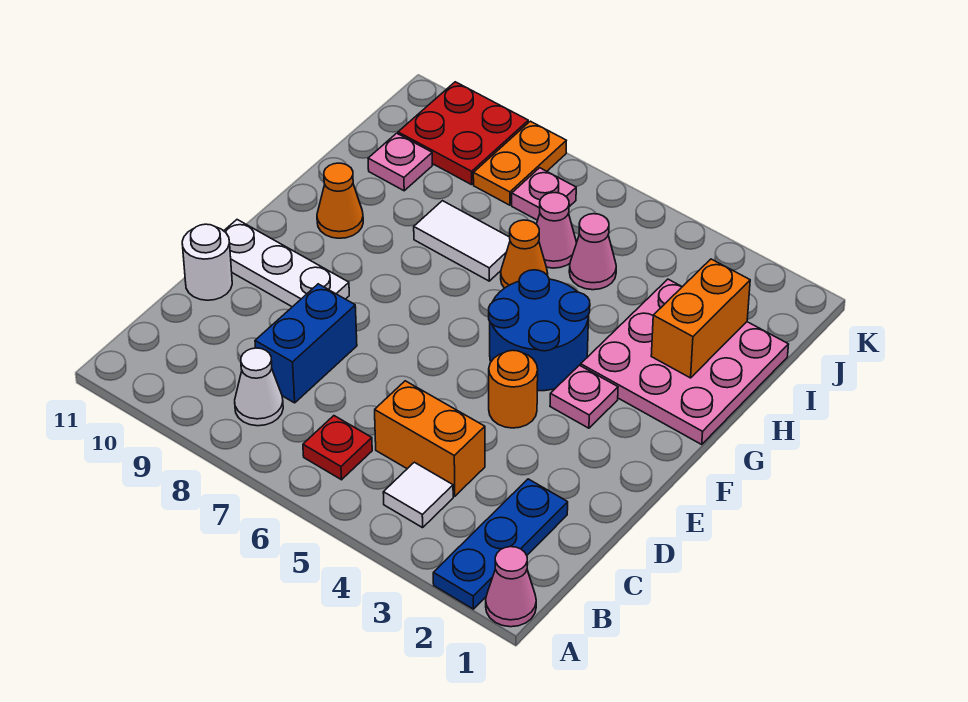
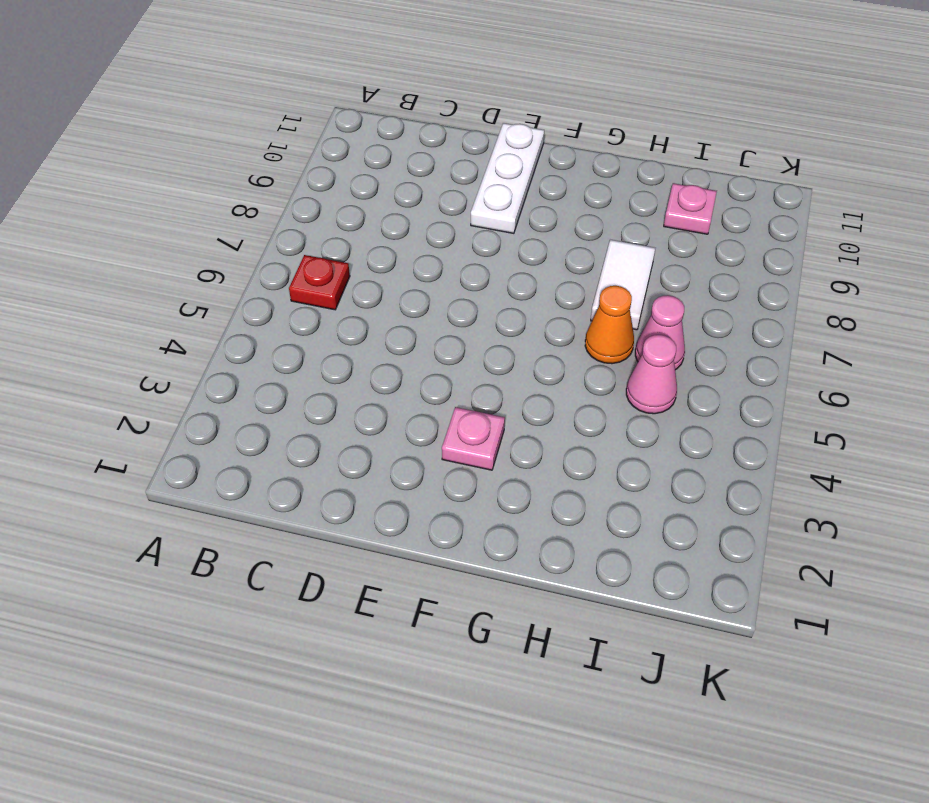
none -> pink cone A1 level 1
none -> blue plate A2:C2 level 1
none -> white tile B4 level 1

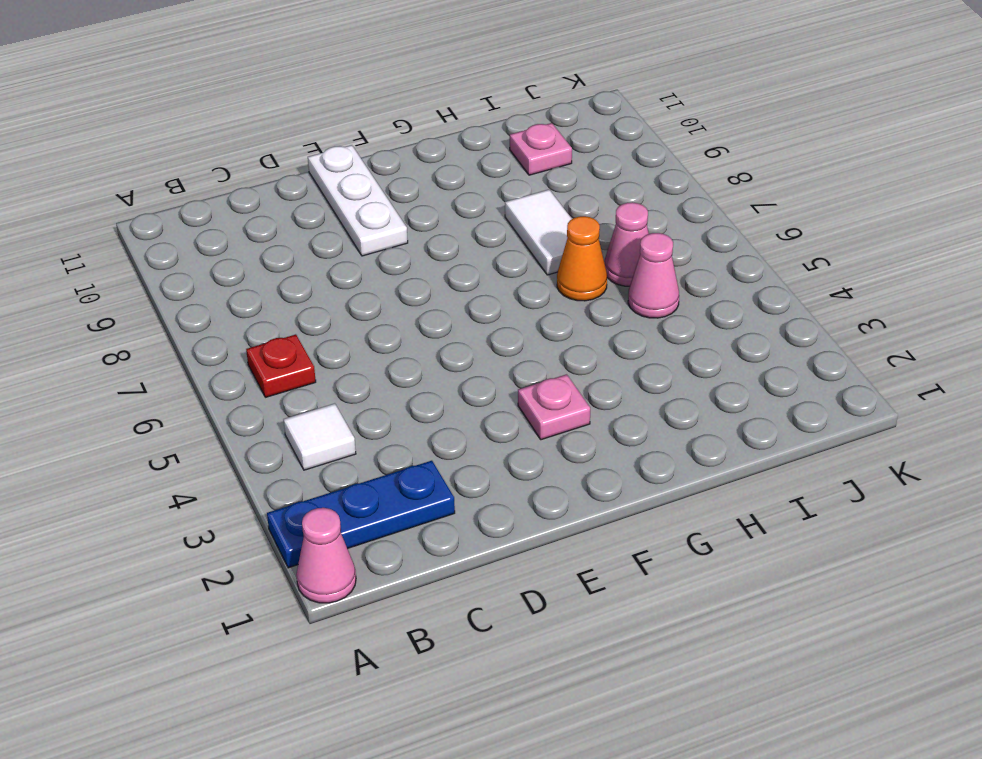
none -> white cone B8 level 1
none -> orange brick C4:C5 level 1
none -> blue brick C8:D8 level 1

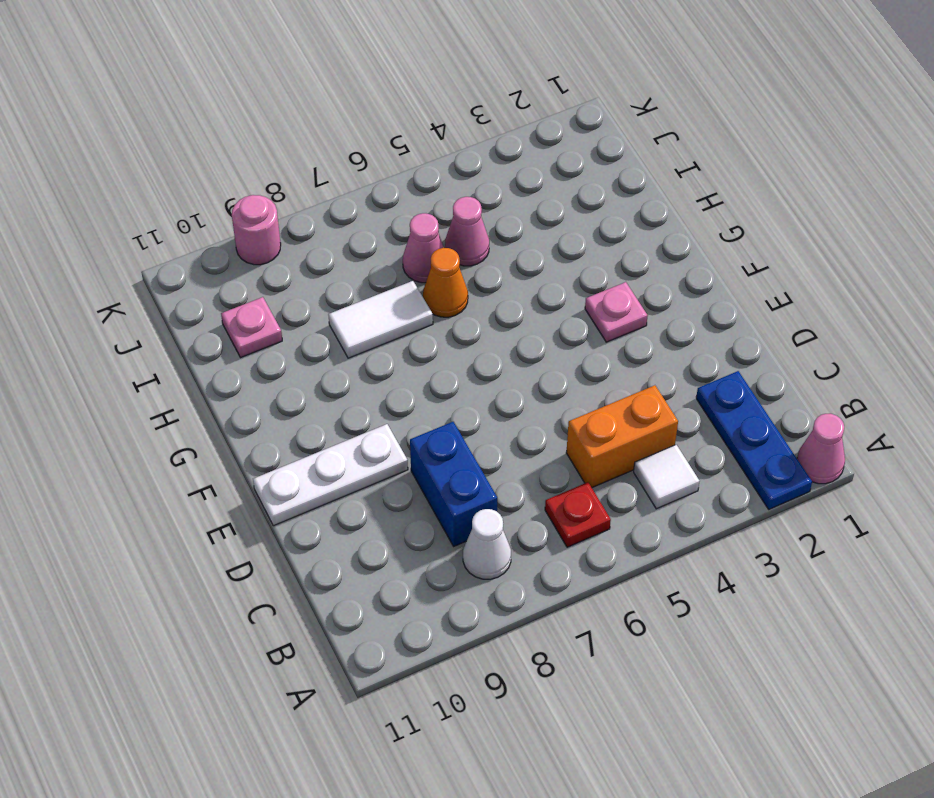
pink round brick K9 level 1 -> red plate J9:K10 level 1
none -> white round brick D11 level 1
none -> orange round brick E4 level 1
none -> blue round brick F4:G5 level 1

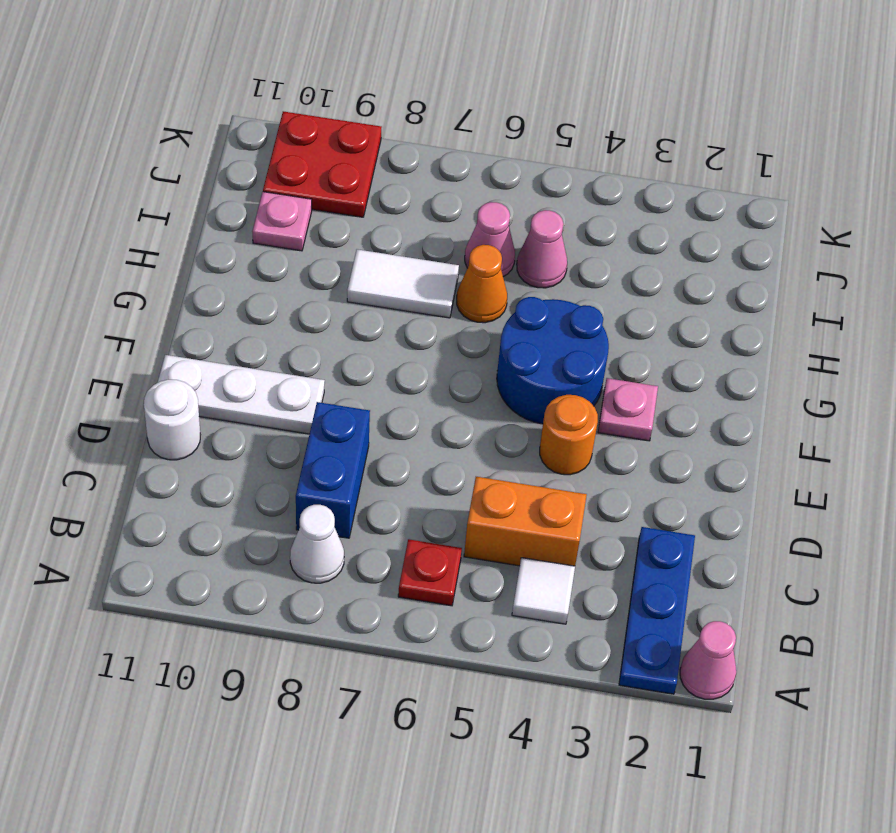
none -> pink plate G1:I3 level 1
none -> orange cone G10 level 1
none -> pink plate J7 level 1

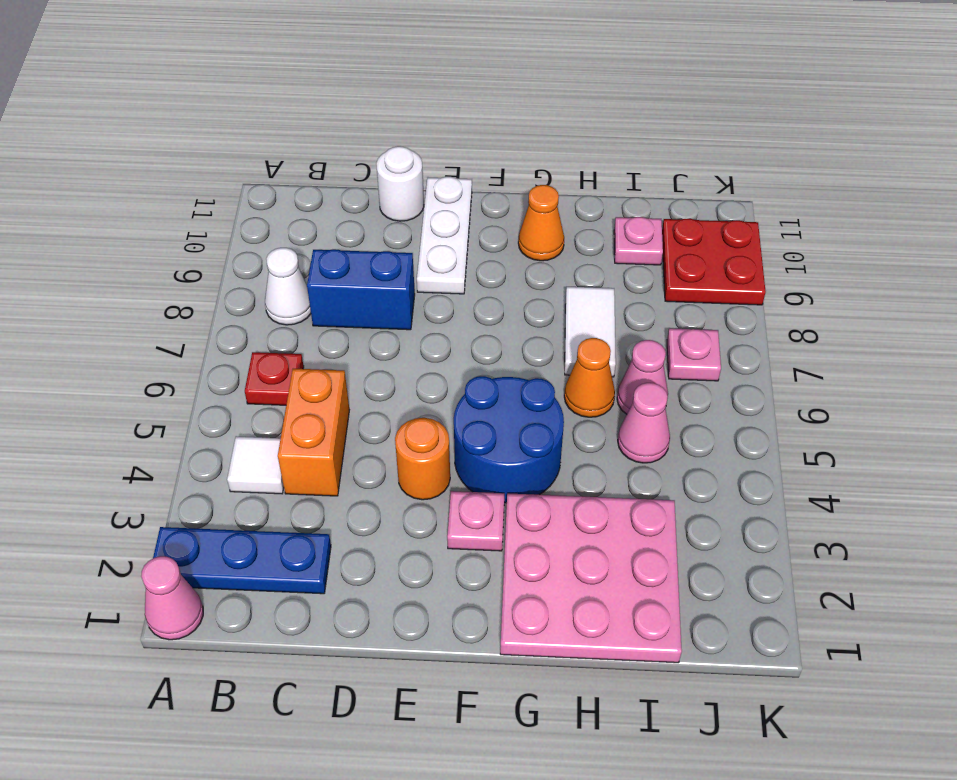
none -> orange plate J8:K8 level 1
none -> orange brick H2:I2 level 2

